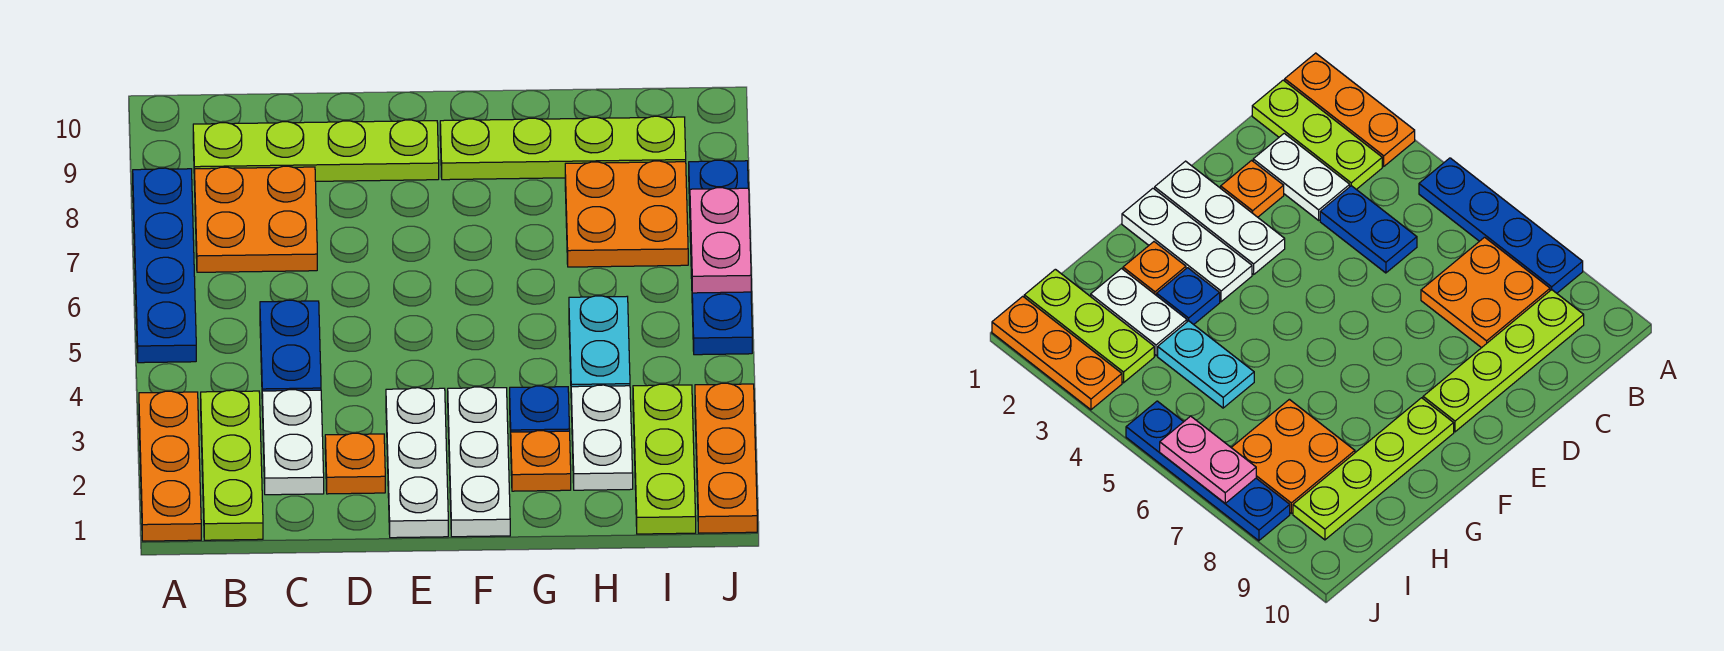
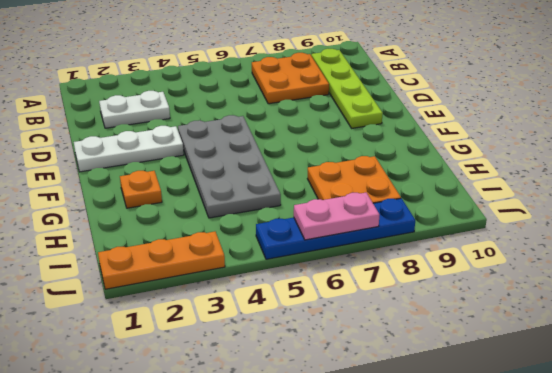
grey plate E4:H5 level 1 -> cyan plate H4:H5 level 1
none -> orange plate A1:A3 level 1
none -> blue plate A5:A8 level 1
none -> lime plate B1:B3 level 1

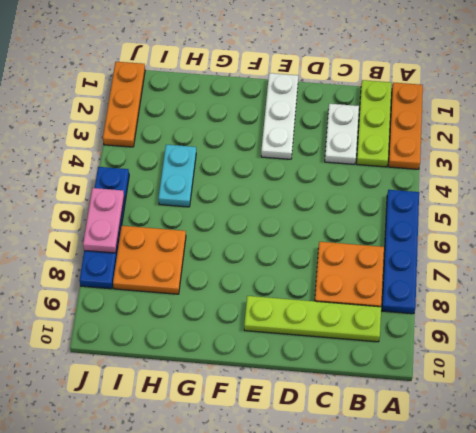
none -> blue plate C4:C5 level 1
none -> orange plate D2 level 1
none -> white plate F1:F3 level 1

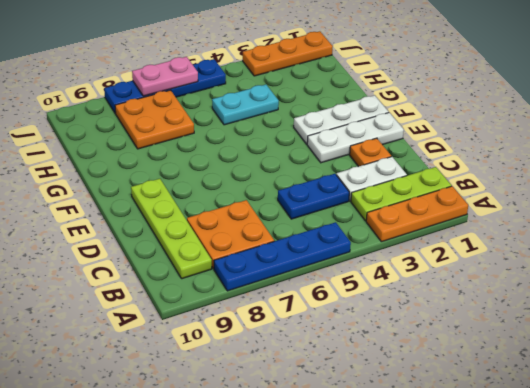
none -> lime plate F9:I9 level 1
none -> orange plate G2 level 1
none -> blue plate G3 level 1

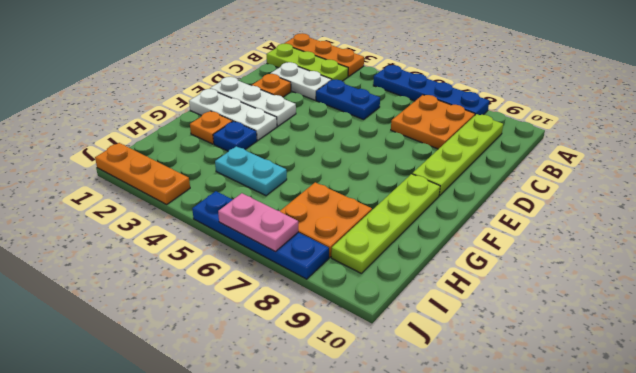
none -> white plate H2:H3 level 1
none -> lime plate I1:I3 level 1

